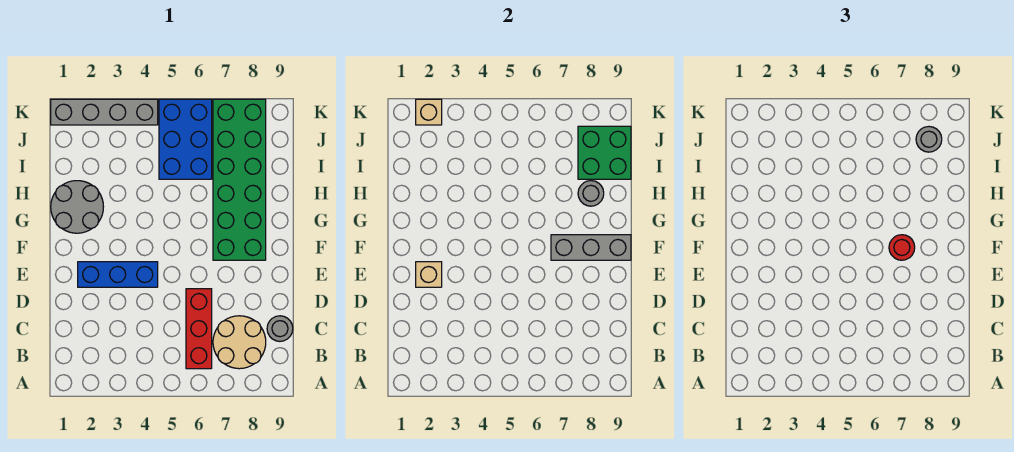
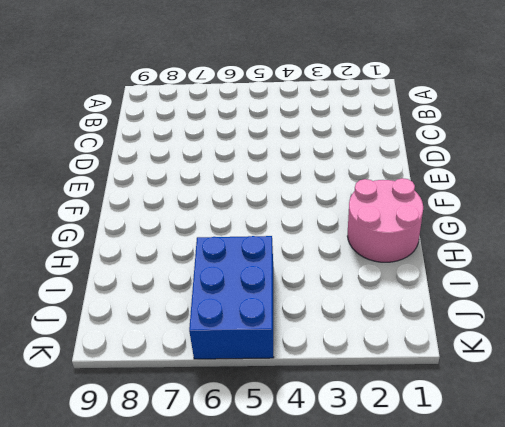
pink round brick G1:H2 level 1 -> grey round brick G1:H2 level 1
none -> red brick B6:D6 level 1
none -> tan round brick B7:C8 level 1
none -> grey round brick C9 level 1

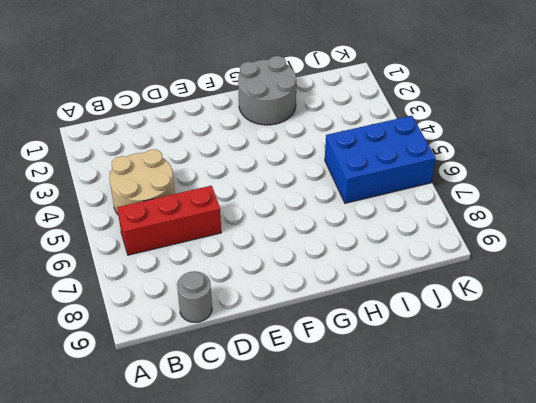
tan round brick B4:C5 level 1 -> tan round brick B7:C8 level 1
none -> blue brick E2:E4 level 1
none -> green brick F7:K8 level 1
none -> grey brick K1:K4 level 1

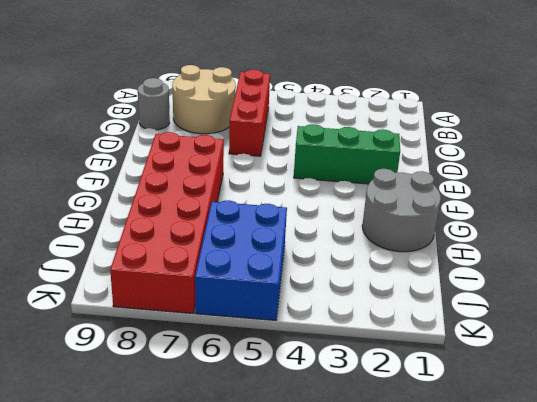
green brick E2:E4 level 1 -> blue brick E2:E4 level 1
red brick F7:K8 level 1 -> green brick F7:K8 level 1
none -> grey brick K1:K4 level 1
none -> tan brick E2 level 2
none -> grey brick F7:F9 level 2

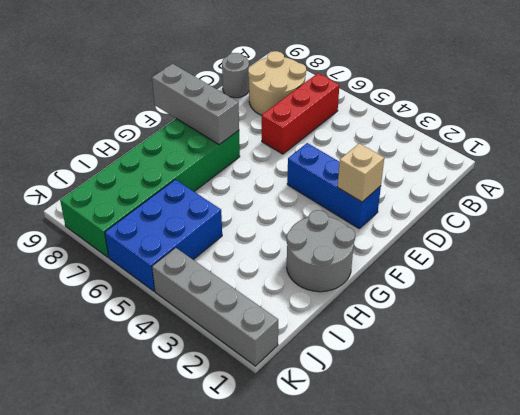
none -> grey round brick H8 level 2
none -> green brick I8:J9 level 2
none -> tan brick K2 level 2

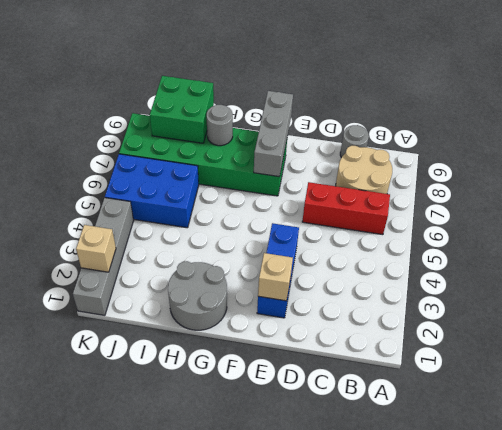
none -> red round brick F7 level 3
none -> grey round brick J8 level 3

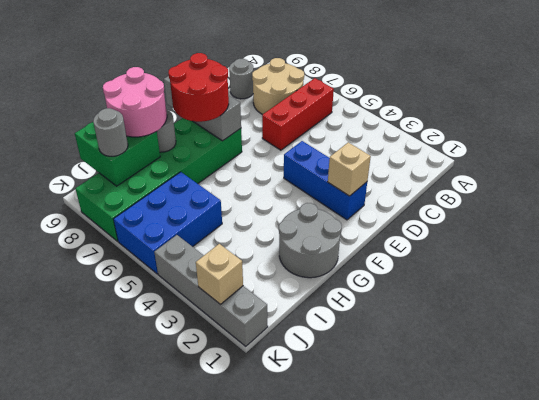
red round brick F7:G8 level 3 -> red round brick F7 level 3
pink round brick H8:I9 level 3 -> none

